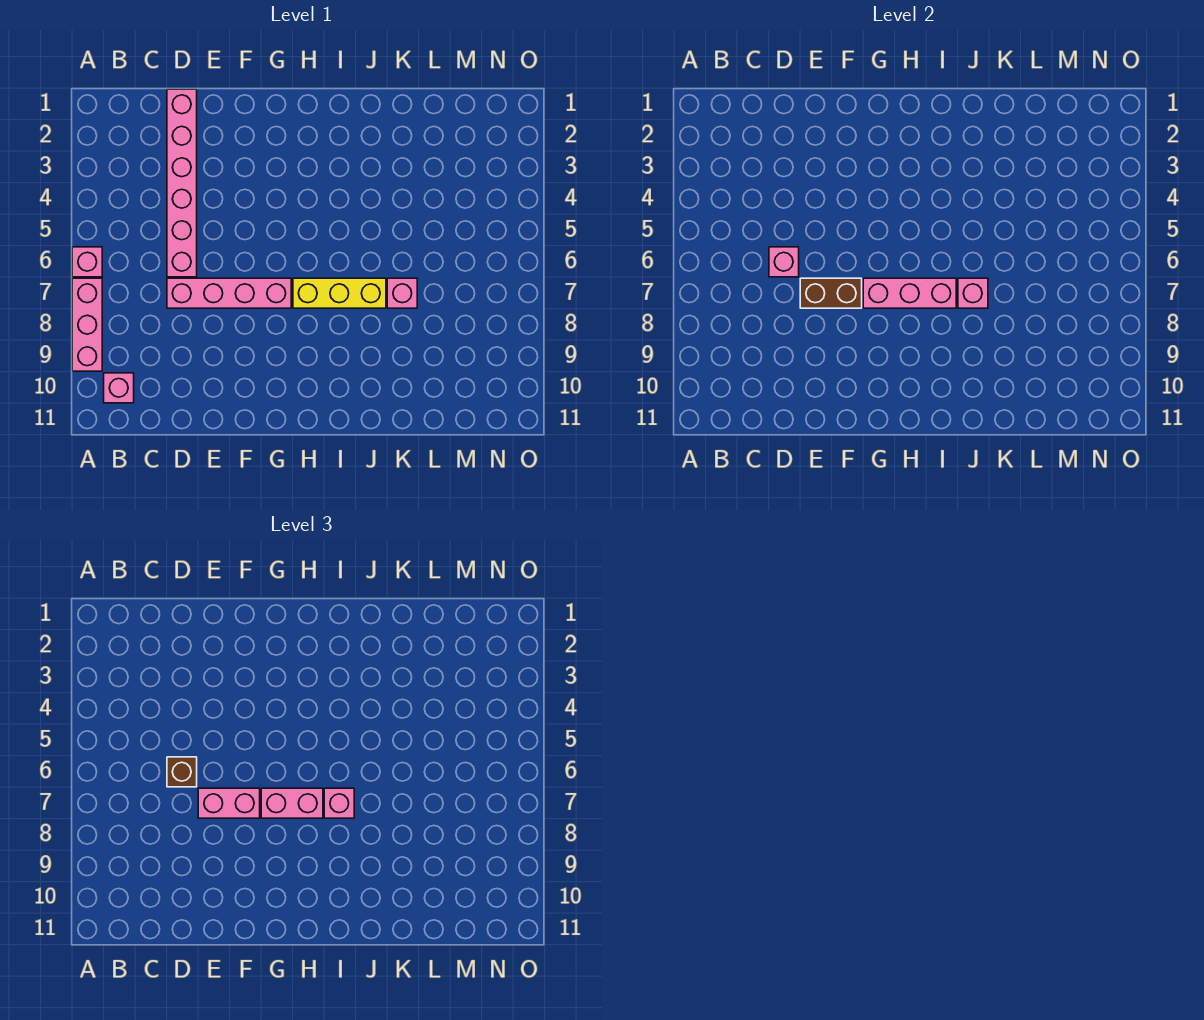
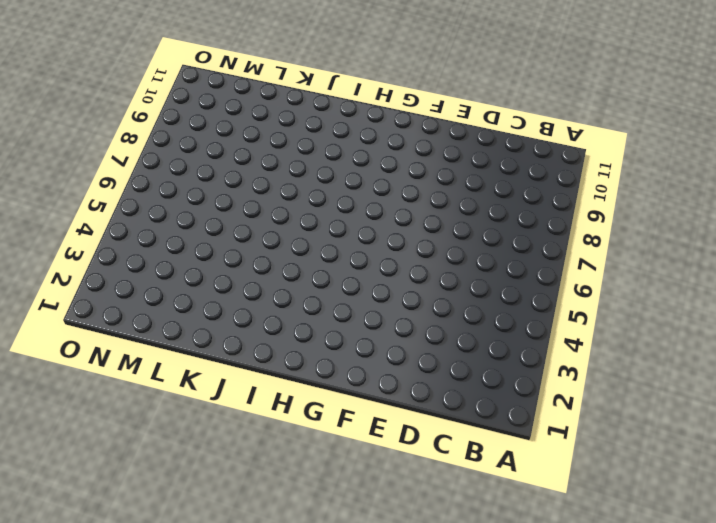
none -> pink brick A6 level 1
none -> pink brick A7:A9 level 1
none -> pink brick B10 level 1

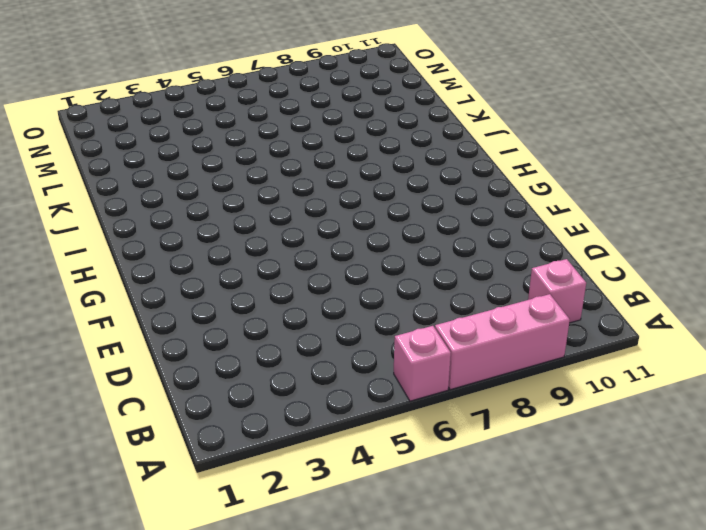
none -> pink brick D1:D6 level 1
none -> pink brick D7:G7 level 1
none -> yellow brick H7:J7 level 1

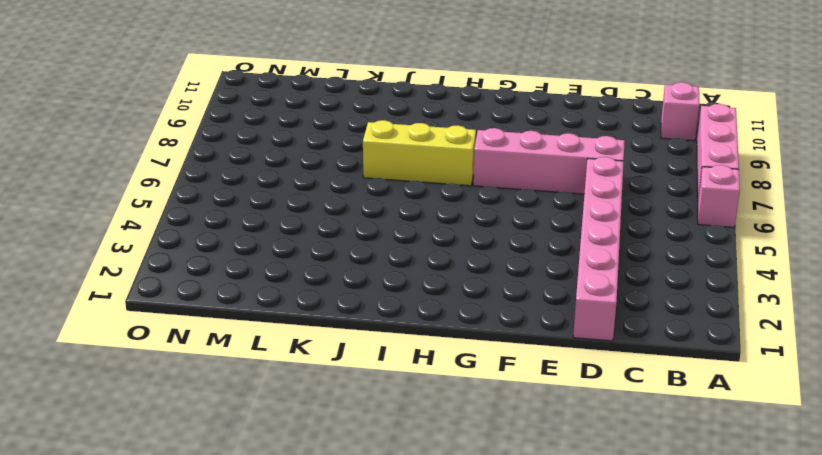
none -> pink brick K7 level 1
none -> pink brick D6 level 2
none -> brown brick E7:F7 level 2

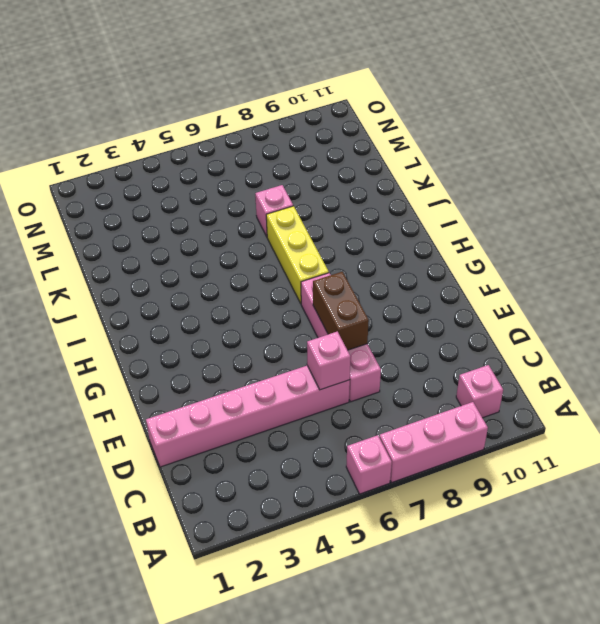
none -> pink brick G7:I7 level 2
none -> pink brick J7 level 2
none -> brown brick D6 level 3

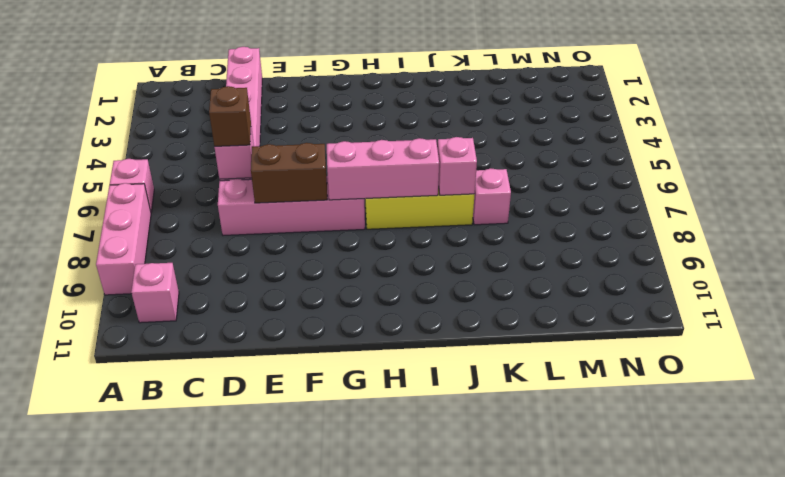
none -> pink brick E7:F7 level 3
none -> pink brick G7:H7 level 3
none -> pink brick I7 level 3

